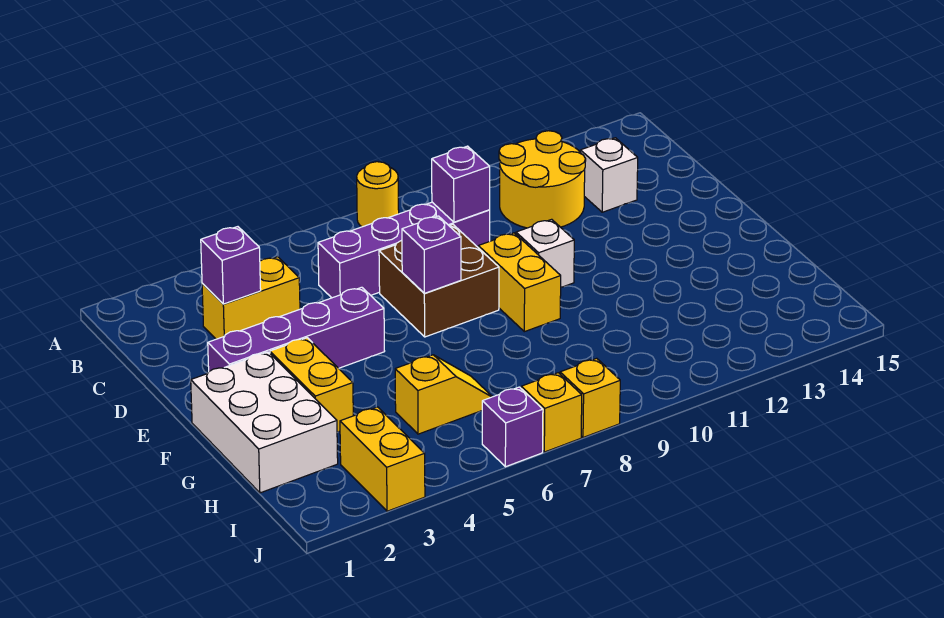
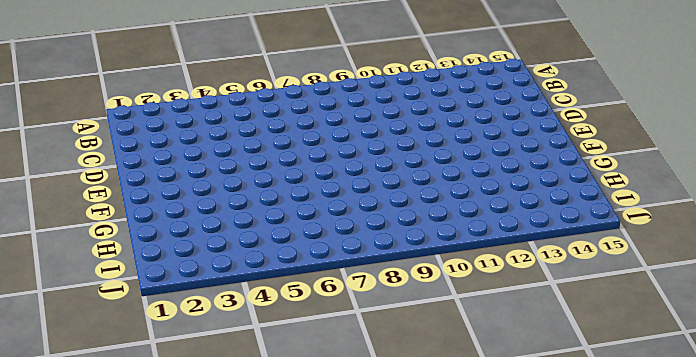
none -> yellow round brick A8 level 1
none -> yellow round brick B11:C12 level 1
none -> yellow brick C3:C4 level 1

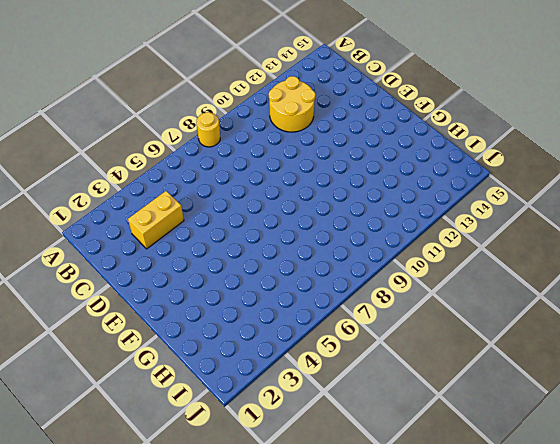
none -> purple brick C6:C9 level 1
none -> white brick C13 level 1
none -> brown brick D7:E8 level 1

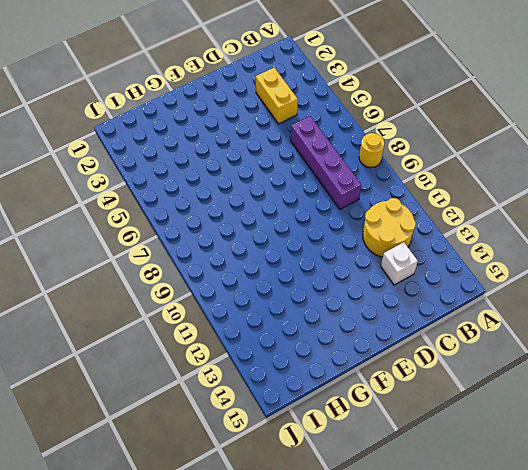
none -> brown brick D7:E8 level 1
none -> purple brick E2:E5 level 1
none -> yellow brick E9:F9 level 1

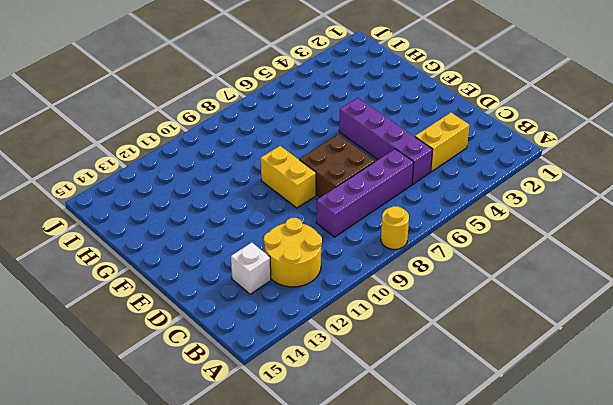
purple brick C5:F5 level 1 -> purple brick E2:E5 level 1
none -> white brick E10 level 1
none -> white brick F1:H2 level 1
none -> yellow brick F3:G3 level 1

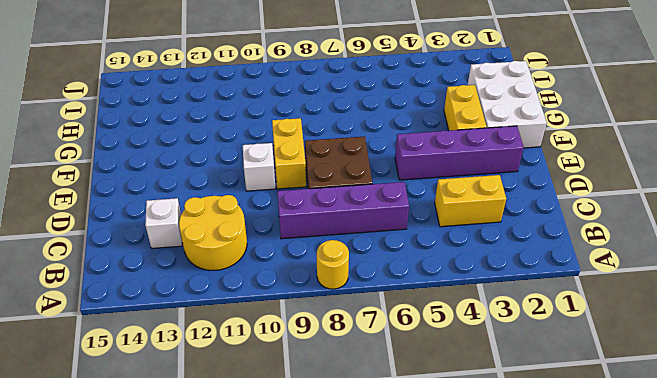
none -> yellow slope H5:H6 level 1 top 5
none -> yellow brick I3:J3 level 1
none -> purple brick J6 level 1

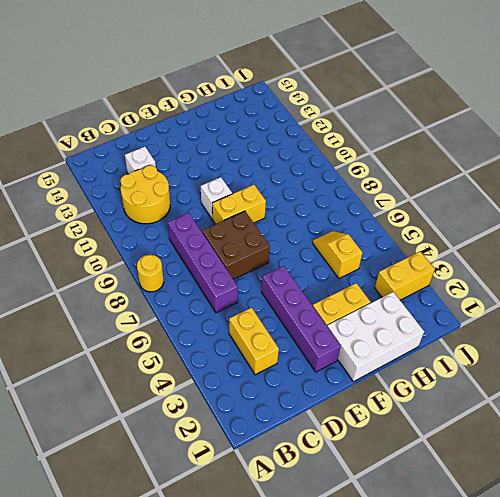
none -> purple brick J6 level 1
none -> yellow brick J7 level 1
none -> yellow brick J8 level 1

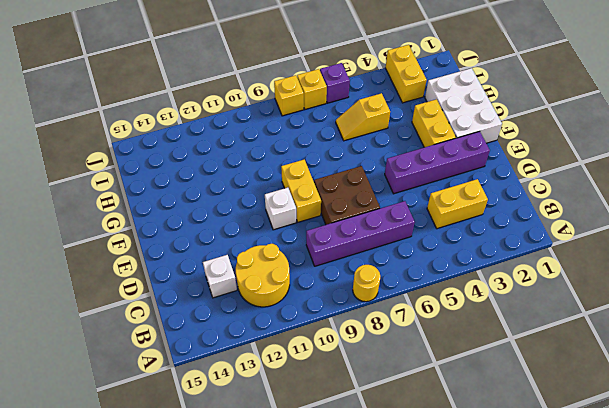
none -> purple brick C3 level 2
none -> purple brick C9 level 2
none -> purple brick E7 level 2

